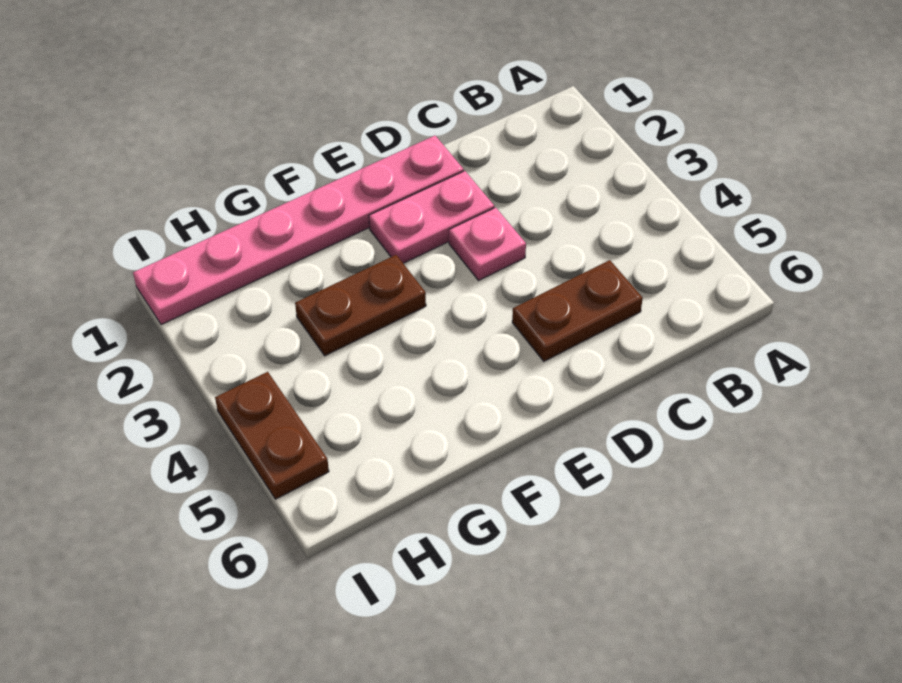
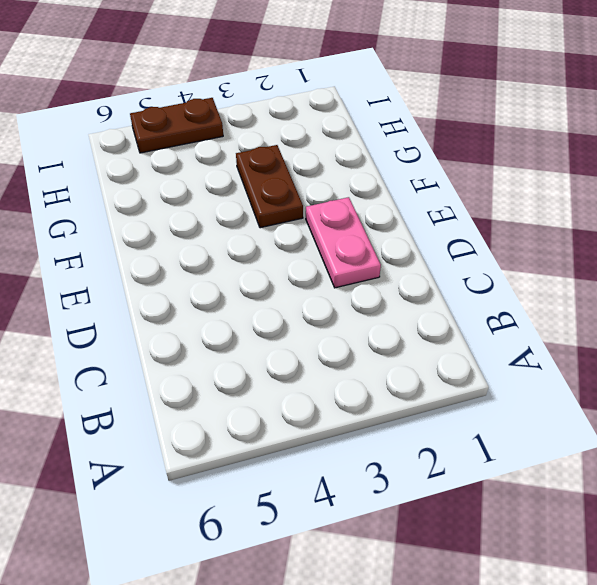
none -> brown plate C5:D5 level 1
none -> pink plate D1:I1 level 1

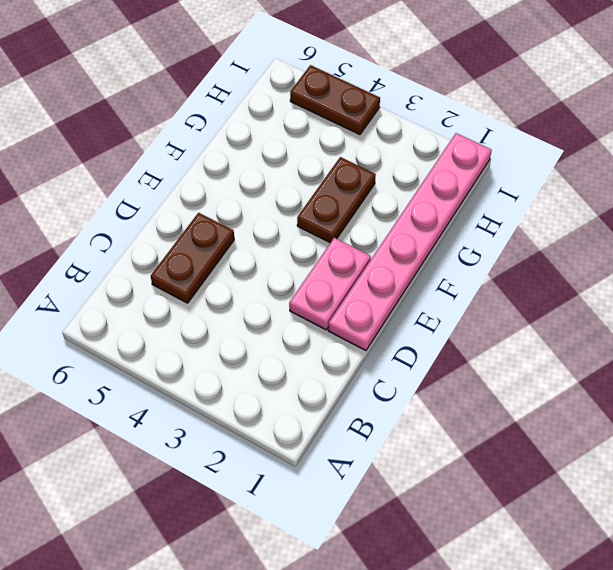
none -> pink plate D3 level 1

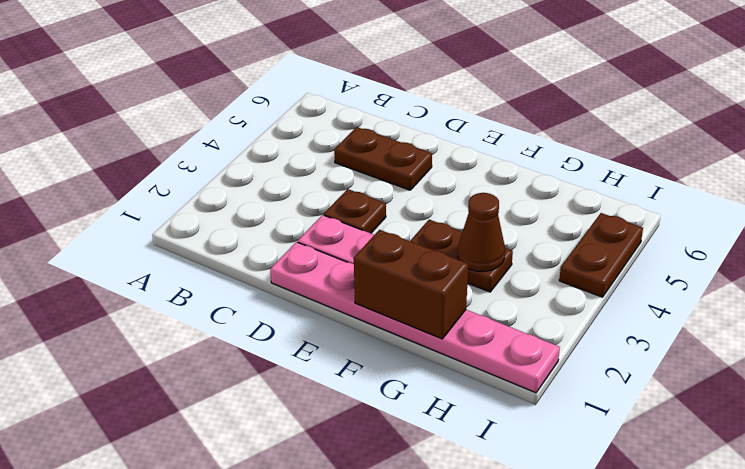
brown plate D3 level 1 -> pink plate D3 level 1
brown brick F1:G1 level 2 -> none
brown cone G3 level 2 -> none

